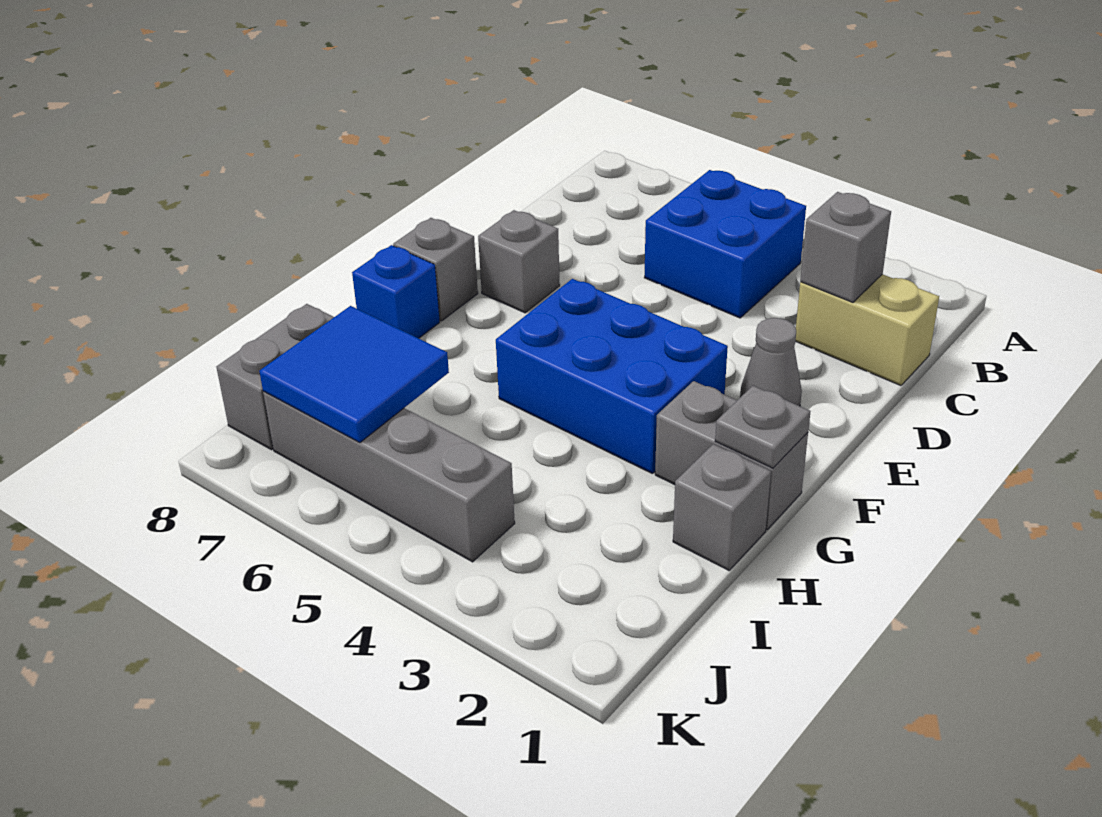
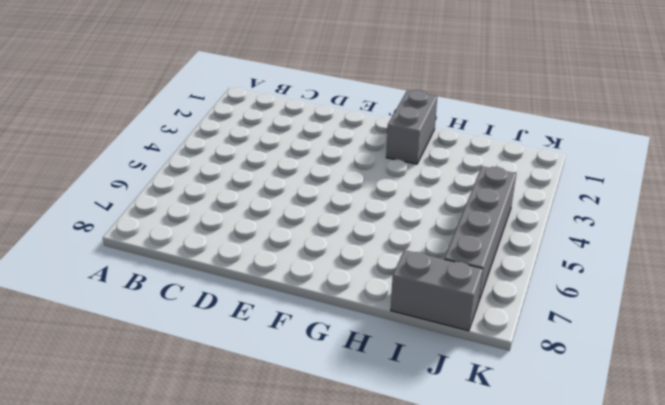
none -> blue brick B4:C5 level 1
none -> tan brick C1:C2 level 1
none -> grey cone E2 level 1

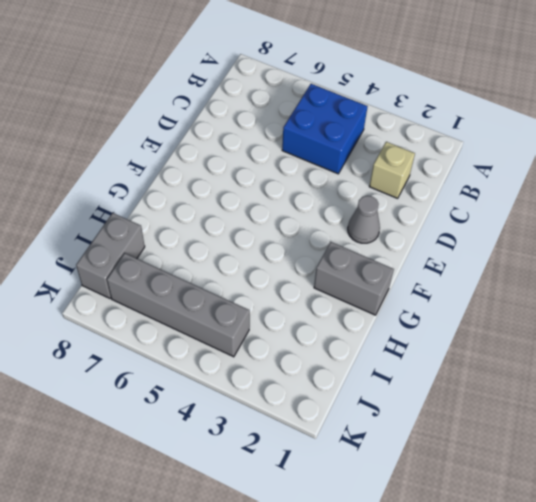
tan brick C2 level 1 -> tan brick C1:C2 level 1
none -> grey brick E7 level 1
none -> blue brick F3:G5 level 1
none -> grey brick F8 level 1

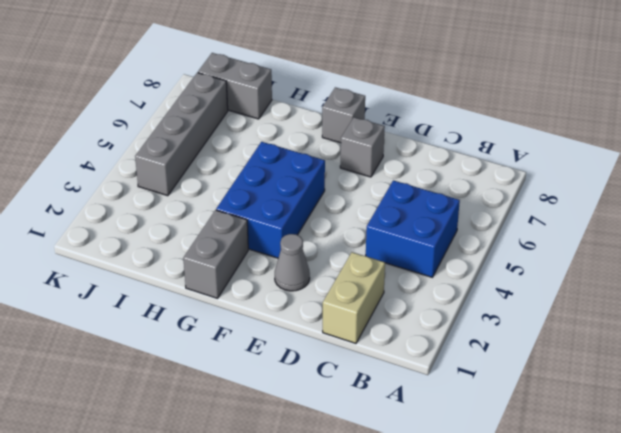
none -> blue brick G8 level 1
none -> grey brick H1 level 1
none -> grey brick C2 level 2

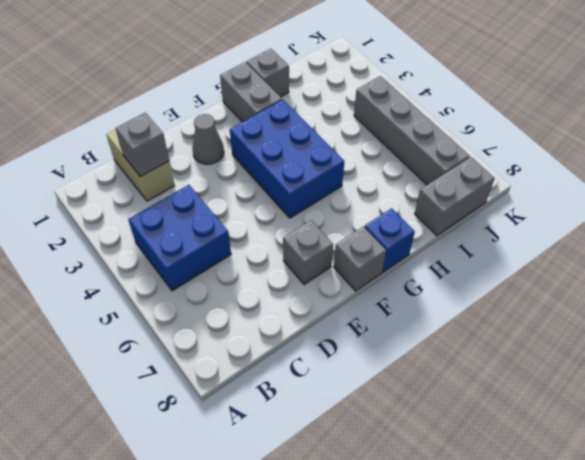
none -> grey plate G1 level 2
none -> blue tile I6:J7 level 2

